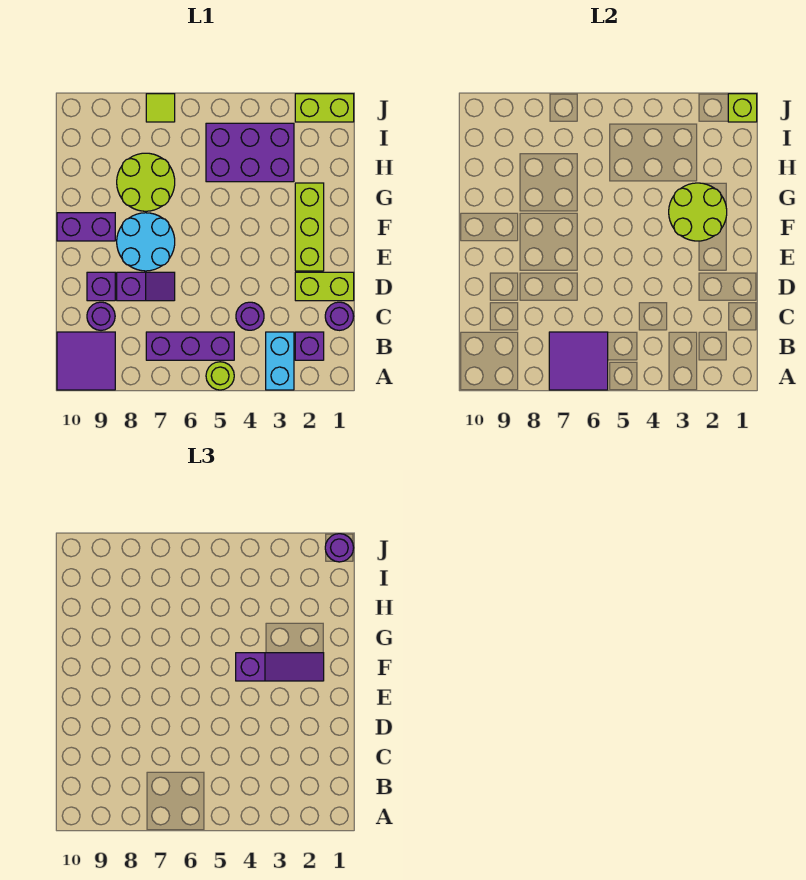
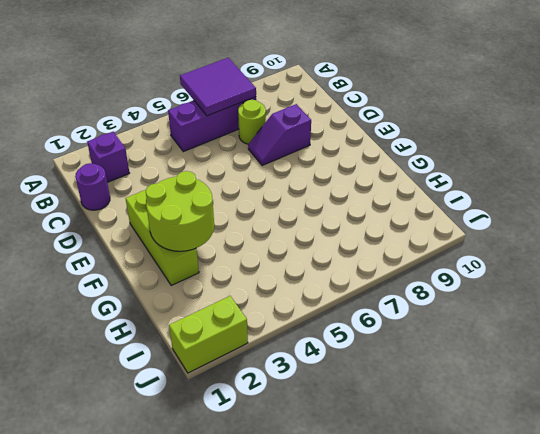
lime round brick C7 level 1 -> lime round brick A5 level 1
none -> cyan brick A3:B3 level 1
none -> purple tile A9:B10 level 1
none -> purple round brick C4 level 1

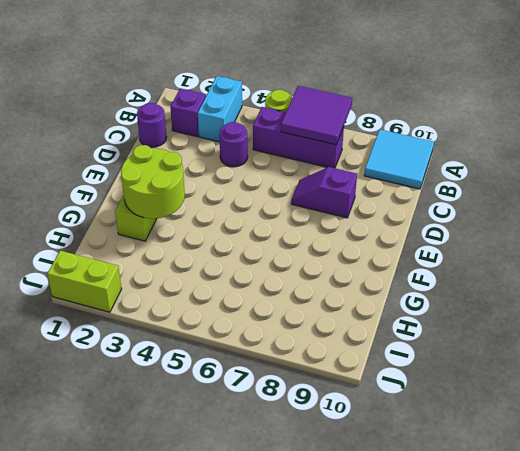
cyan tile A9:B10 level 1 -> purple tile A9:B10 level 1
none -> purple round brick C9 level 1
none -> lime brick D1:D2 level 1
none -> purple brick D9 level 1

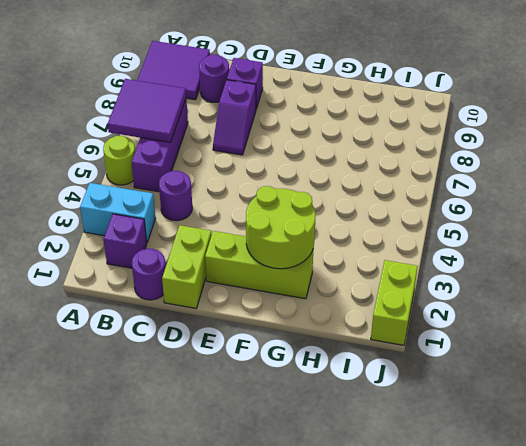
none -> cyan round brick E7:F8 level 1
none -> purple brick F9:F10 level 1
none -> lime round brick G7:H8 level 1

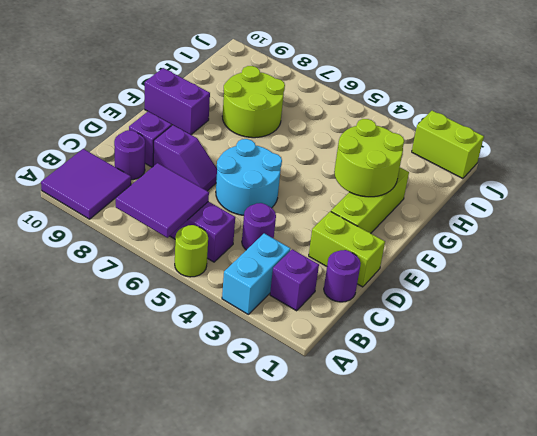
cyan round brick D5:E6 level 1 -> cyan round brick E7:F8 level 1
none -> purple brick H3:I5 level 1
none -> lime tile J7 level 1
none -> lime brick J1 level 2

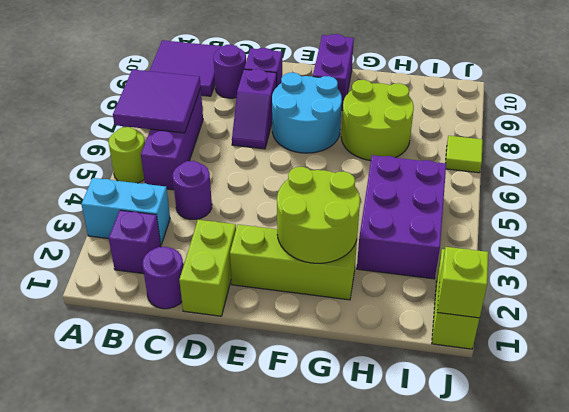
none -> purple slope F2:F4 level 3 top 4
none -> purple round brick J1 level 3

